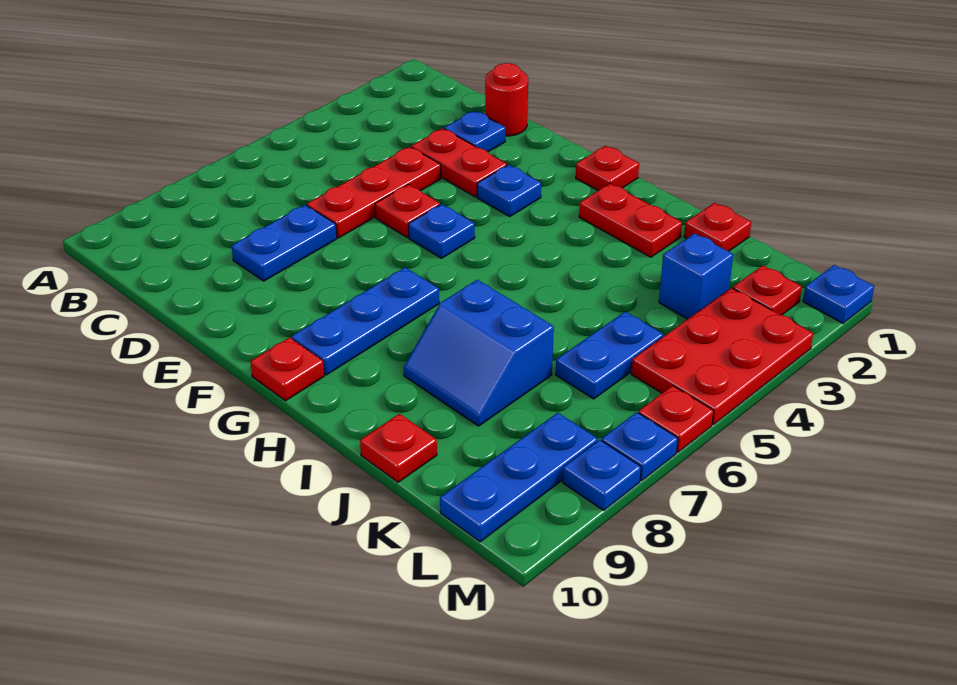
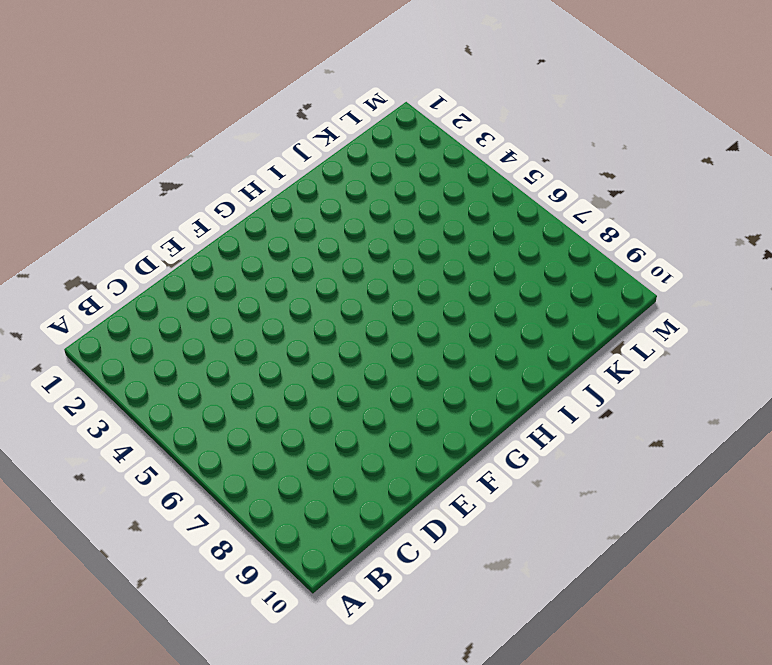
none -> red round brick D1 level 1
none -> blue plate D2 level 1
none -> red plate D3:E3 level 1

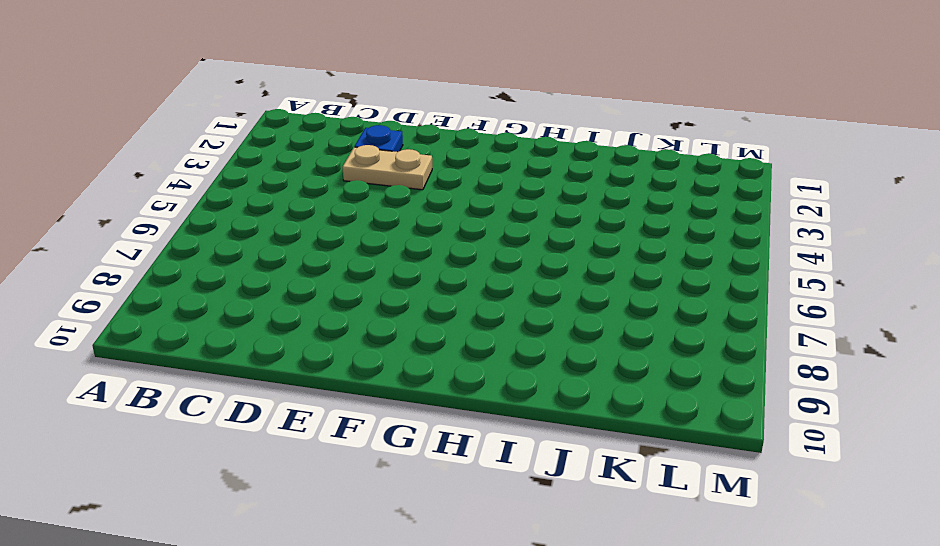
tan plate D3:E3 level 1 -> red plate D3:E3 level 1
none -> red round brick D1 level 1
none -> red plate D4:D6 level 1
none -> blue plate D7:D8 level 1

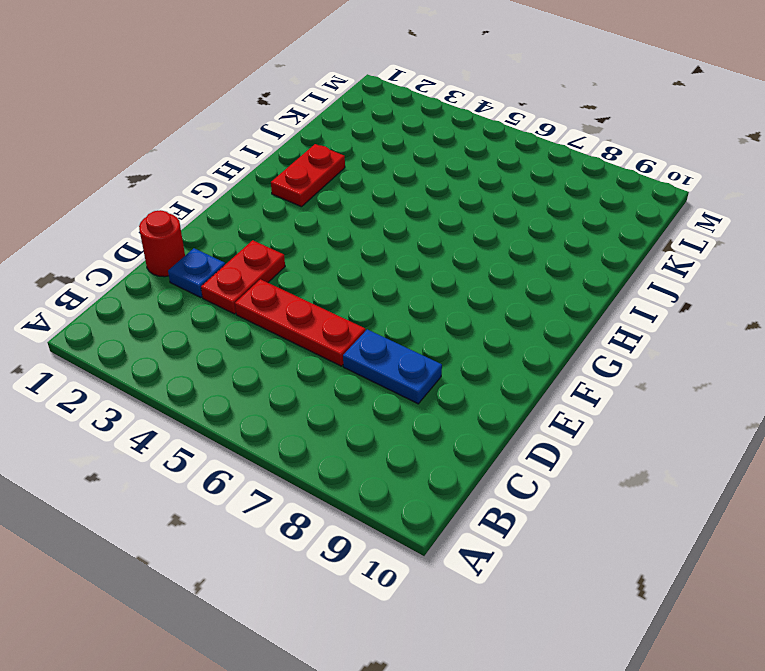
none -> red plate E5 level 1
none -> blue plate F3 level 1
none -> blue plate F5 level 1

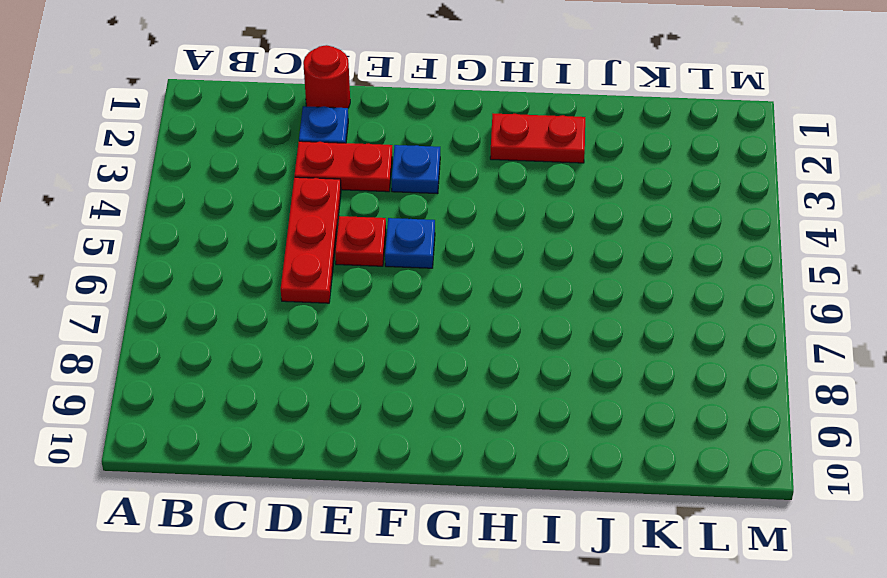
none -> blue plate D7:D8 level 1
none -> red plate G1 level 1
none -> blue plate G7:G9 level 1

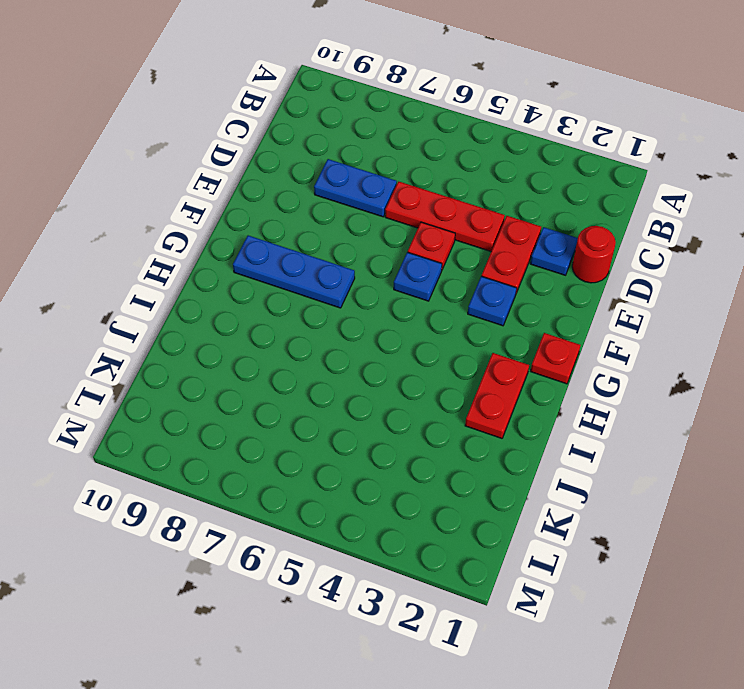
none -> red plate G10 level 1
none -> blue slope I7:J8 level 1 top 7
none -> red plate J1 level 1

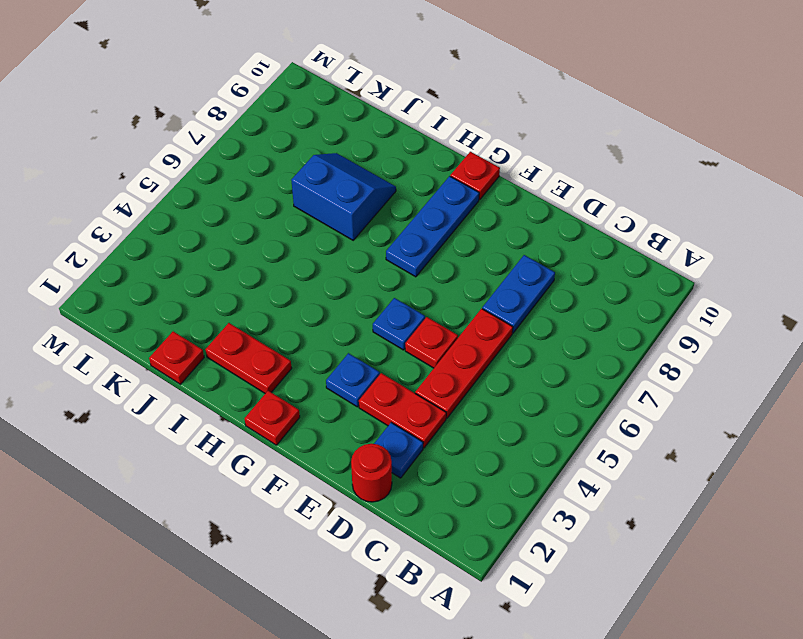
none -> red plate J10 level 1
none -> blue brick K3 level 1
none -> blue plate K5:K6 level 1

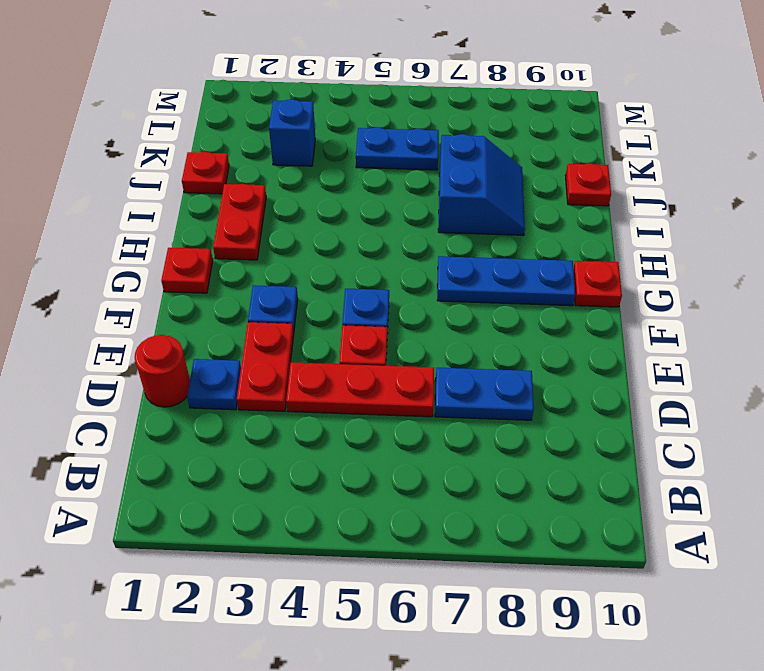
none -> red plate L2 level 1
none -> red plate L3:M5 level 1
none -> blue plate L8:L10 level 1

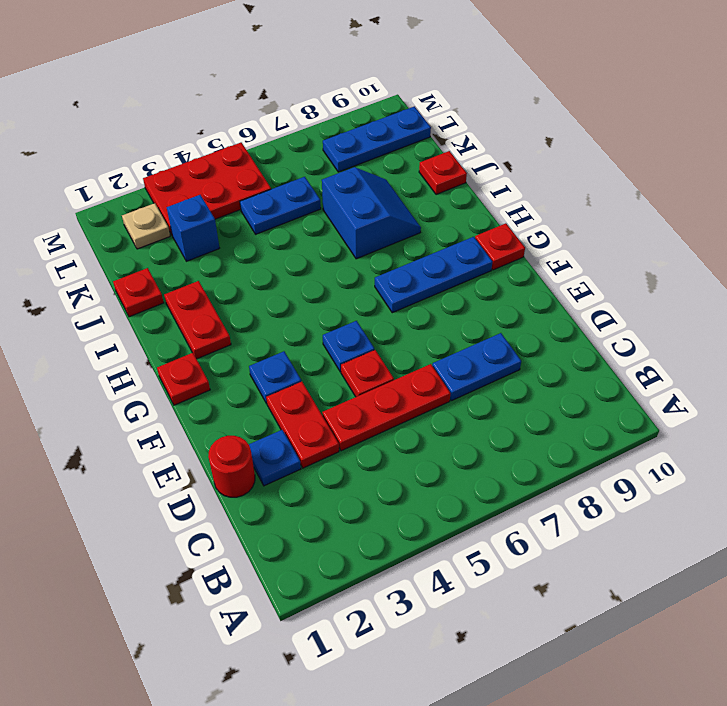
tan plate L2 level 1 -> red plate L2 level 1
none -> blue plate M1 level 1
none -> red plate M6 level 1
none -> blue plate M7 level 1

